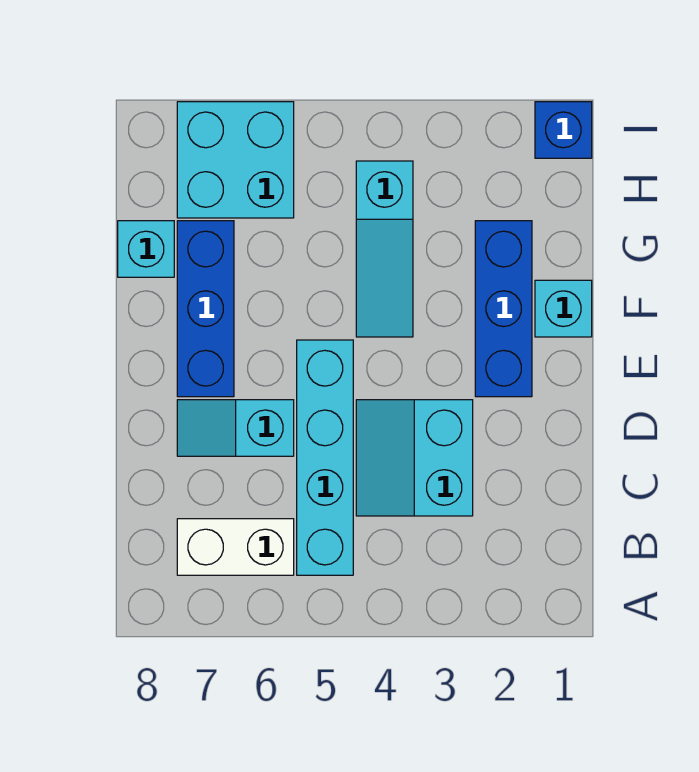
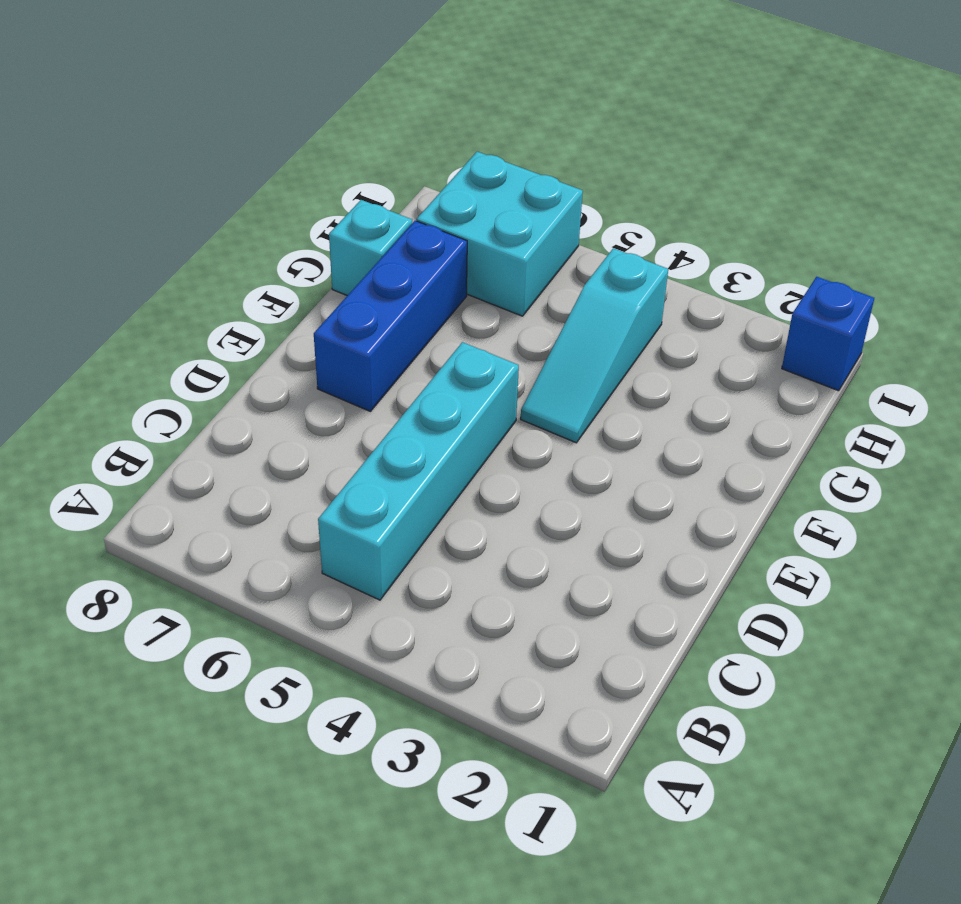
none -> white brick B6:B7 level 1
none -> cyan slope C3:D4 level 1 top 3

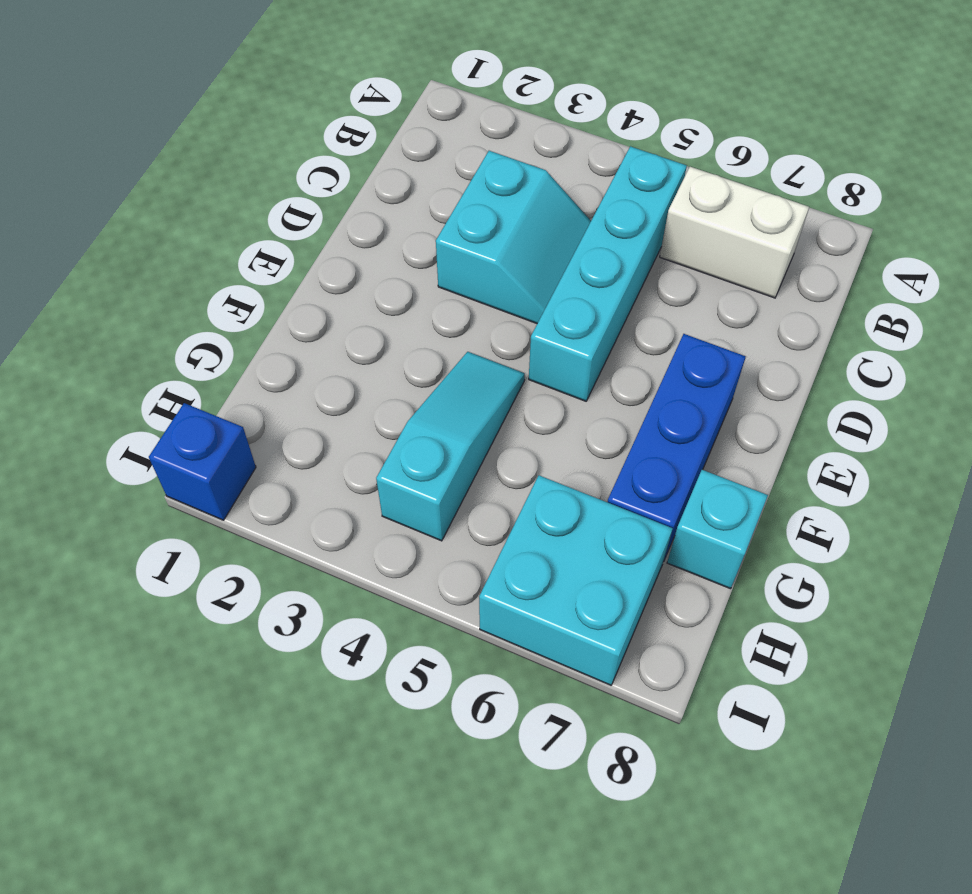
none -> cyan slope D6:D7 level 1 top 6
none -> blue brick E2:G2 level 1

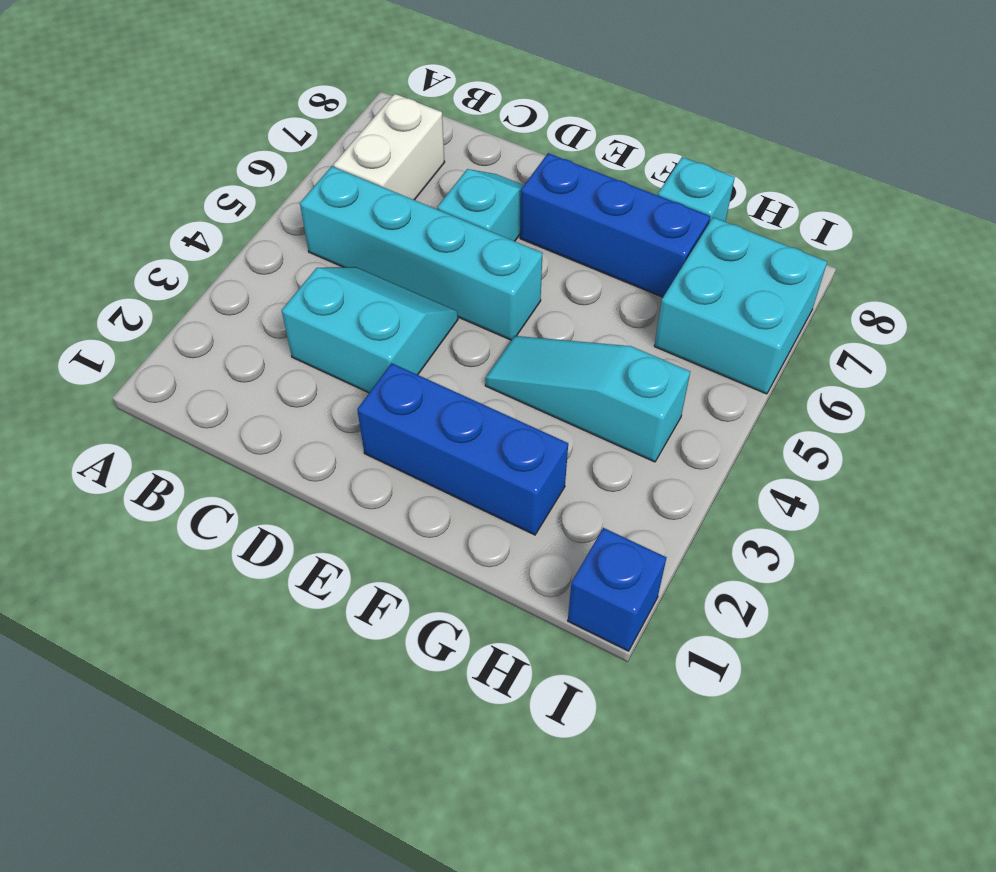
none -> cyan brick F1 level 1

